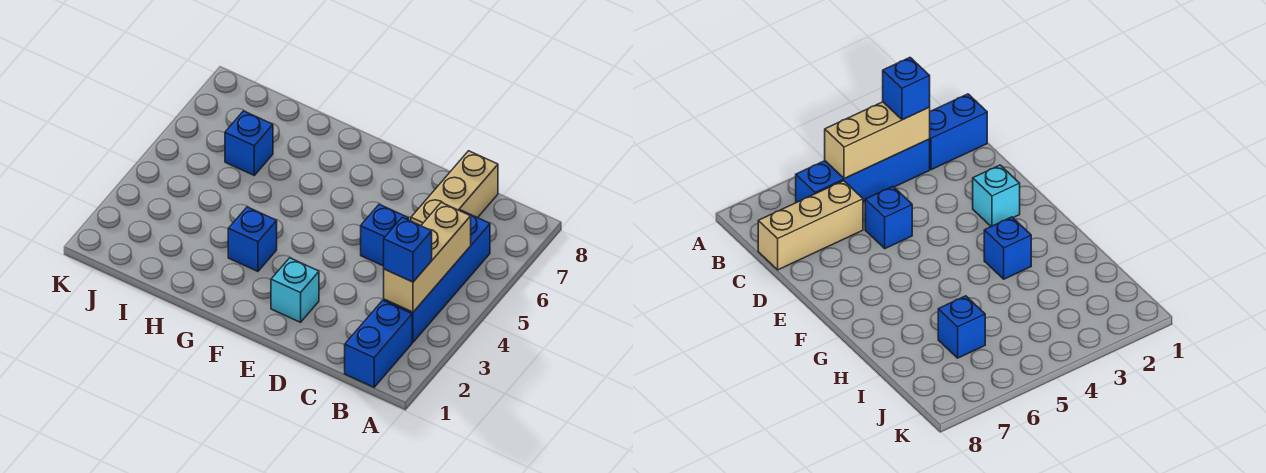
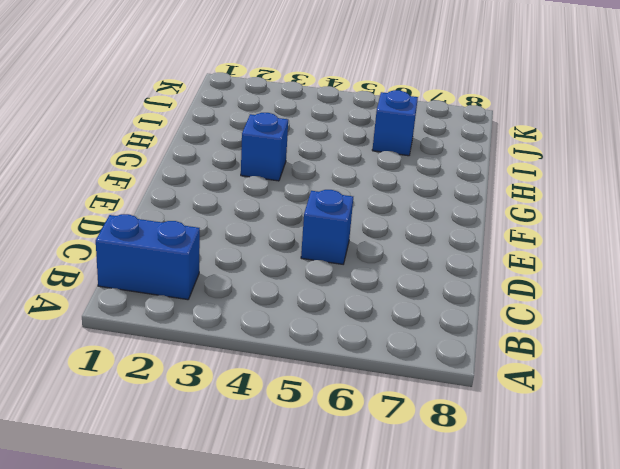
none -> blue brick B3:B6 level 1
none -> tan brick C6:C8 level 1

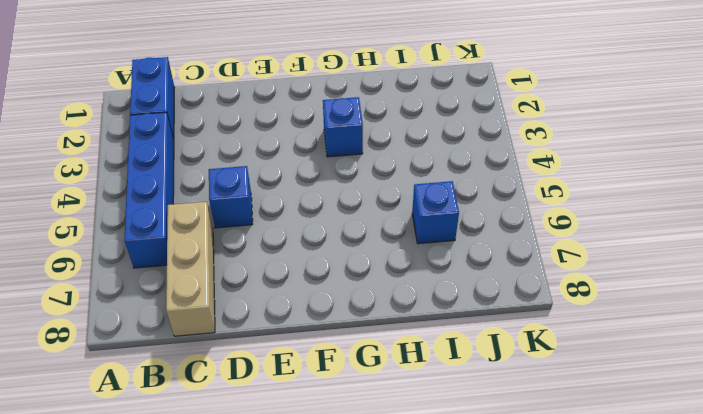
none -> cyan brick E2 level 1
none -> tan brick B3:B5 level 2

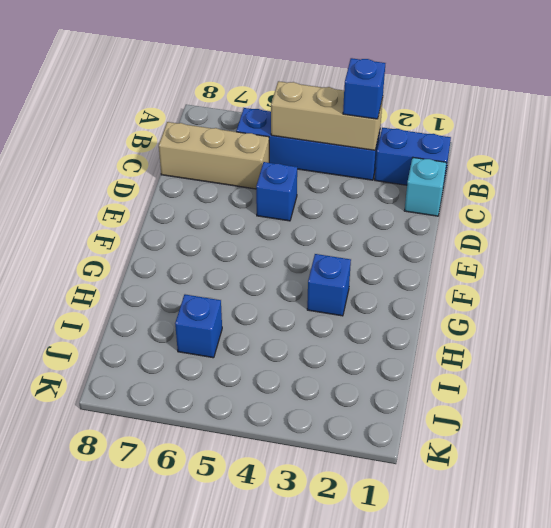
cyan brick C1 level 1 -> cyan brick E2 level 1

